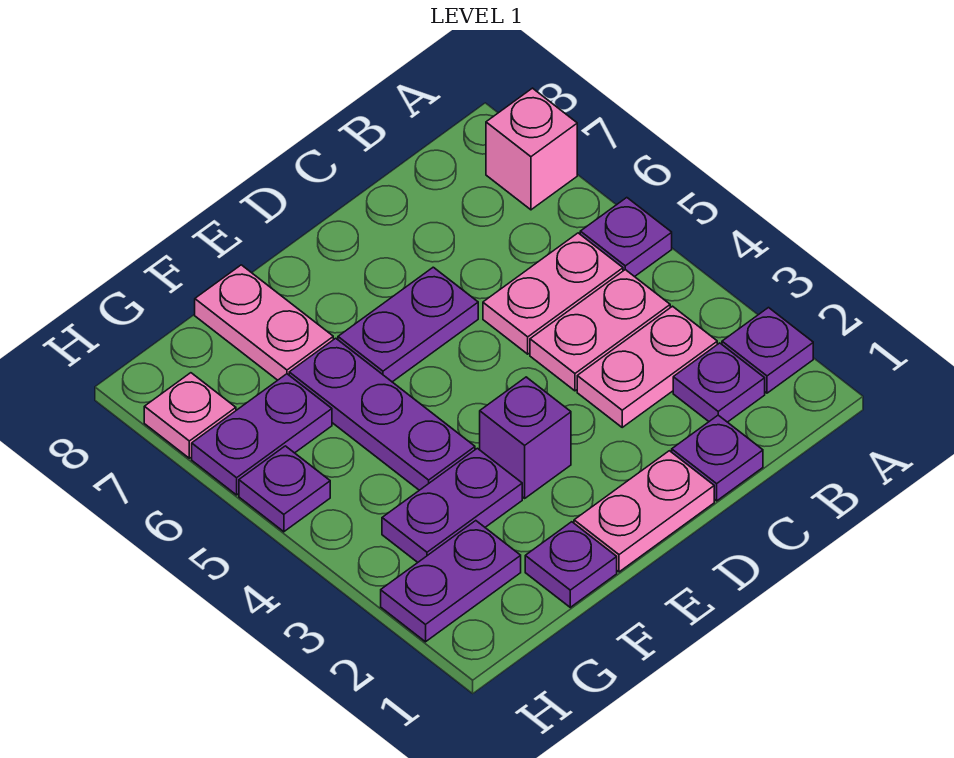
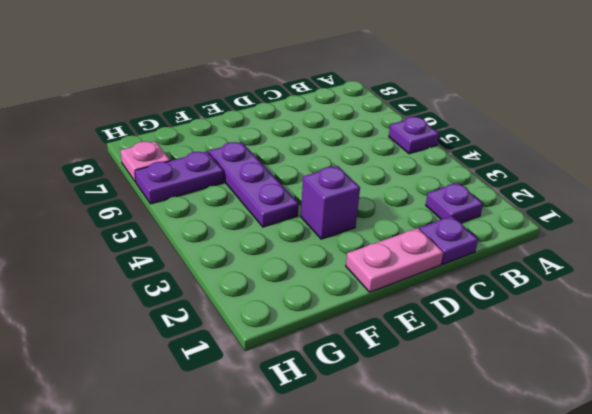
none -> purple plate A2 level 1
none -> pink brick A7 level 1
none -> pink plate B3:C3 level 1

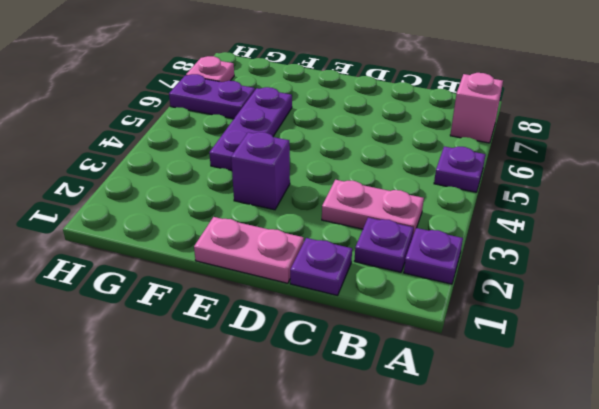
none -> pink plate B4:C4 level 1
none -> pink plate B5:C5 level 1
none -> purple plate D6:E6 level 1

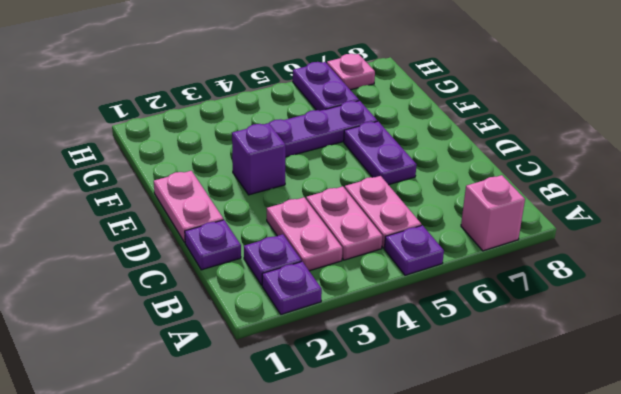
none -> purple plate F1 level 1
none -> purple plate F3:G3 level 1
none -> pink plate F7:F8 level 1

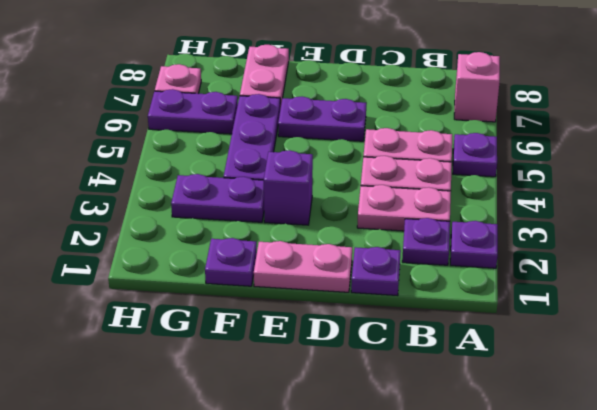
none -> purple plate G2:H2 level 1
none -> purple plate H5 level 1

